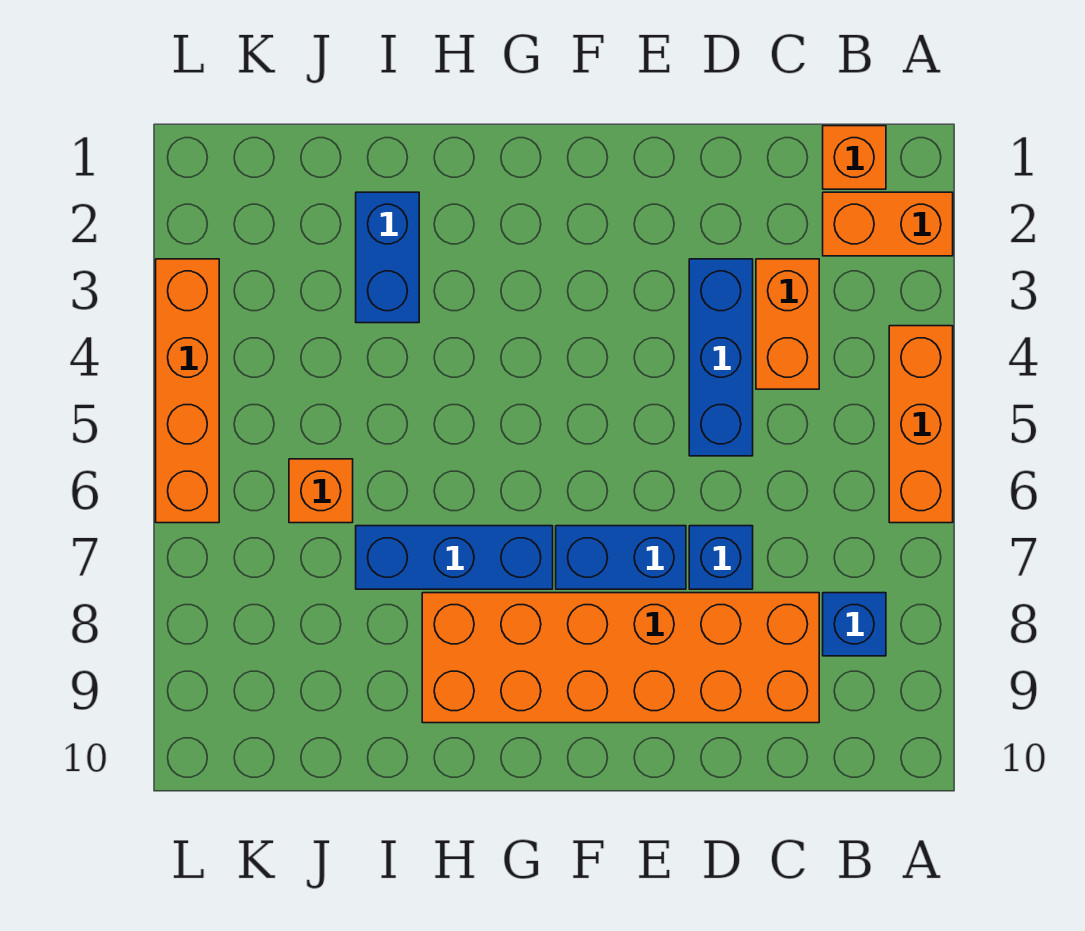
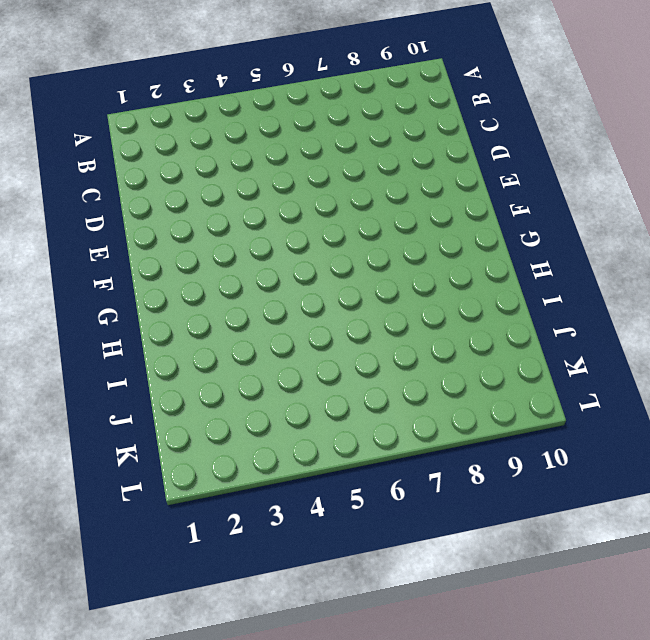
none -> orange brick A2:B2 level 1
none -> orange brick A4:A6 level 1
none -> orange brick B1 level 1

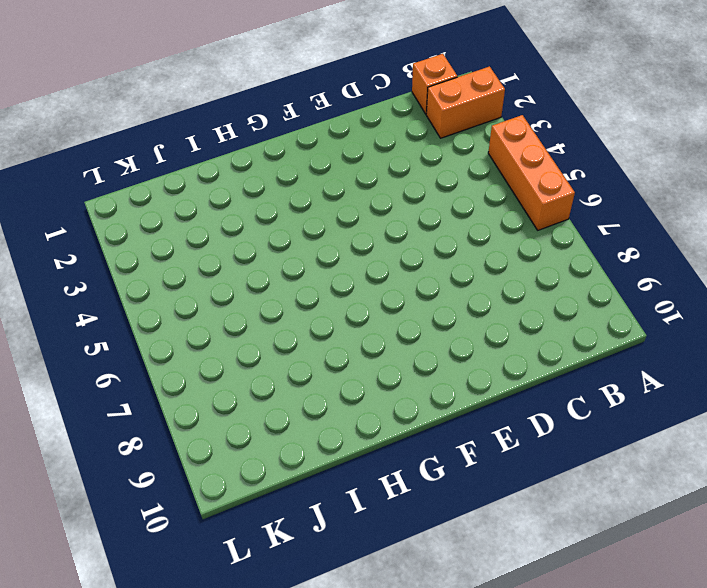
none -> blue brick B8 level 1
none -> orange brick C3:C4 level 1
none -> orange brick C8:H9 level 1

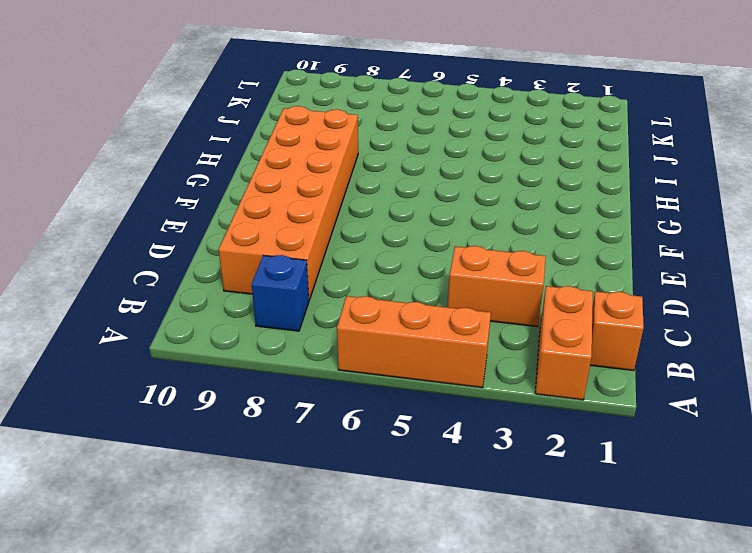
none -> blue brick D3:D5 level 1
none -> blue brick D7 level 1
none -> blue brick E7:F7 level 1

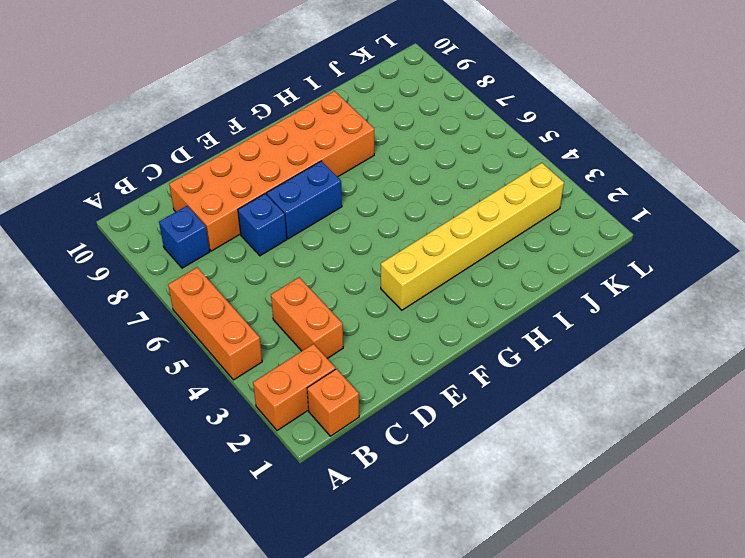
yellow brick F3:K3 level 1 -> blue brick I2:I3 level 1
none -> blue brick D3:D5 level 1
none -> blue brick G7:I7 level 1
none -> orange brick J6 level 1

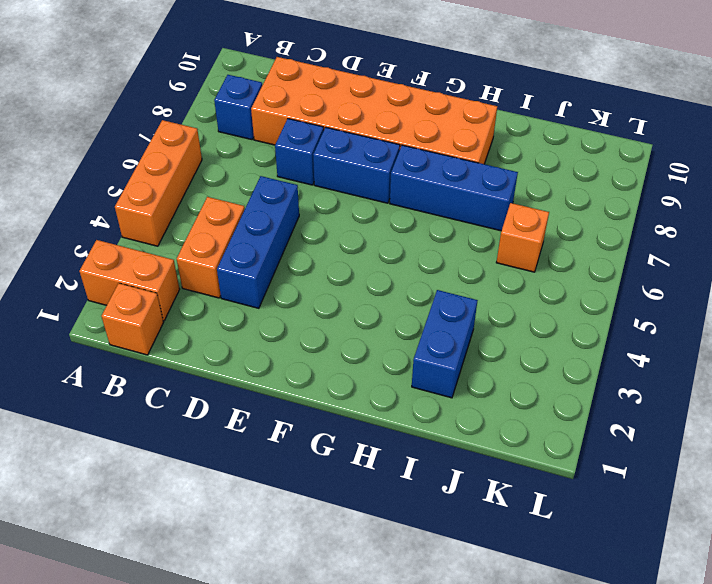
none -> orange brick L3:L6 level 1

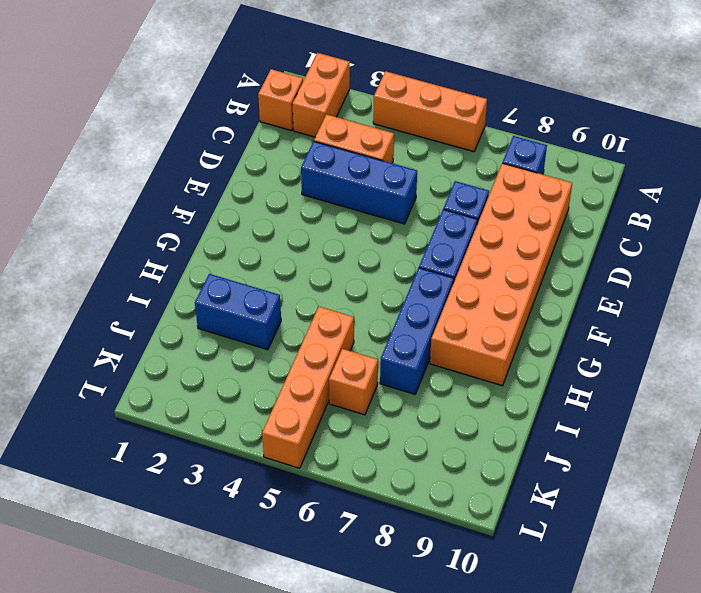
orange brick I5:L5 level 1 -> orange brick L3:L6 level 1

